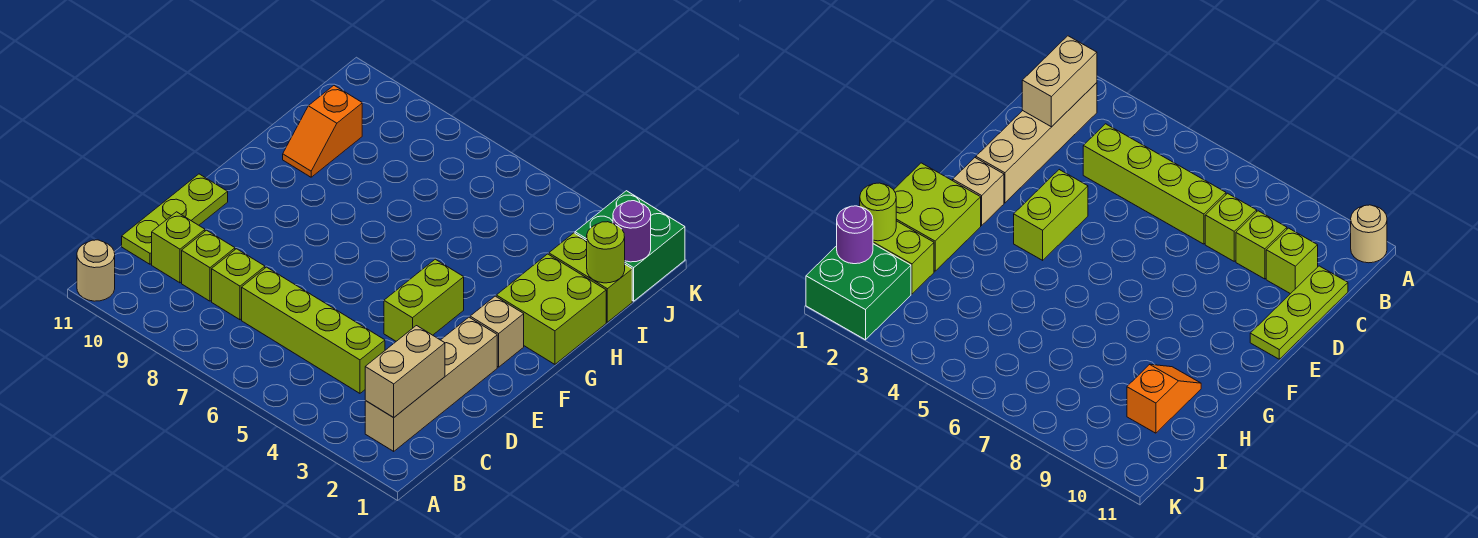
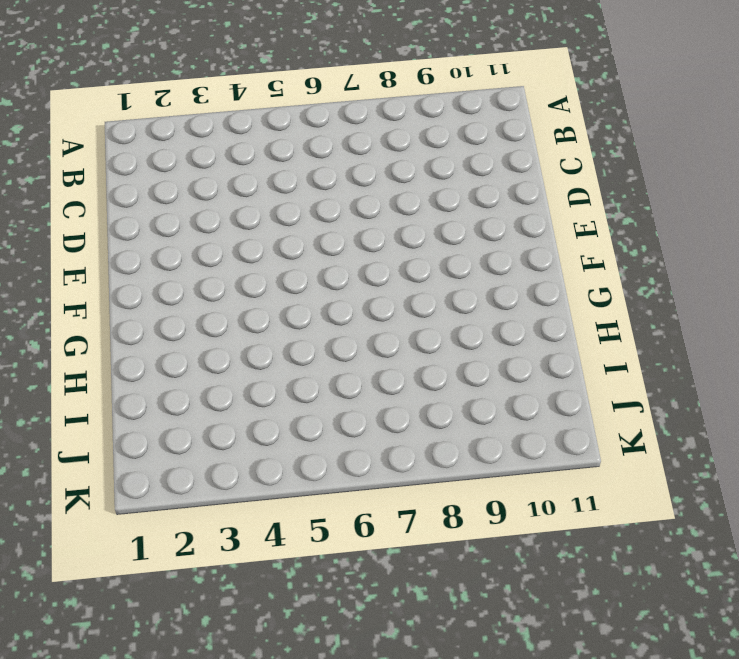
none -> tan round brick A11 level 1
none -> tan brick B2:E2 level 1
none -> lime brick C4:C7 level 1

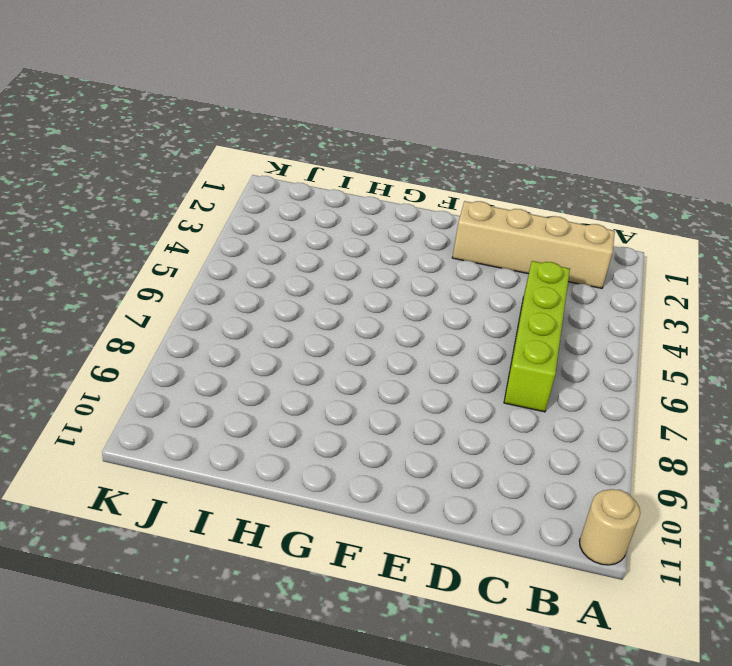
none -> lime brick C8 level 1
none -> lime brick C9 level 1
none -> lime brick C10 level 1

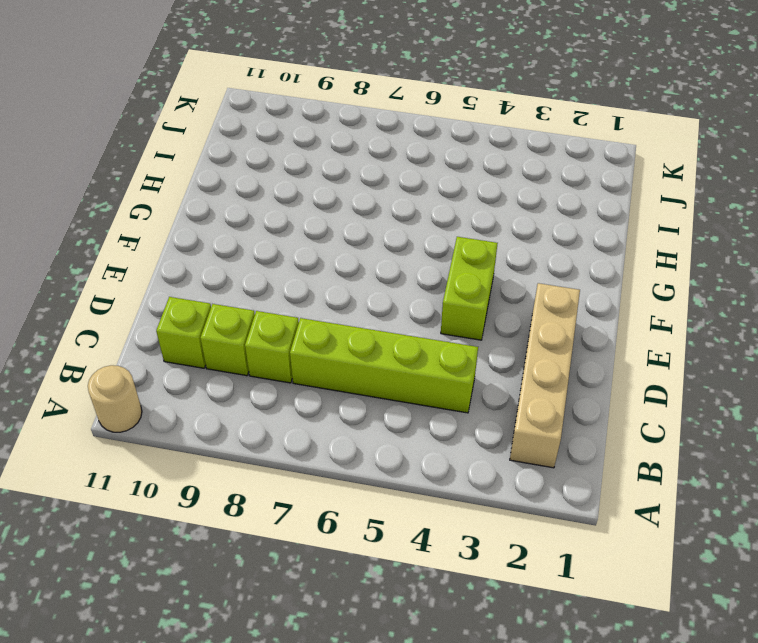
none -> lime plate C11:E11 level 1
none -> tan brick F2 level 1
none -> lime brick G1:H2 level 1

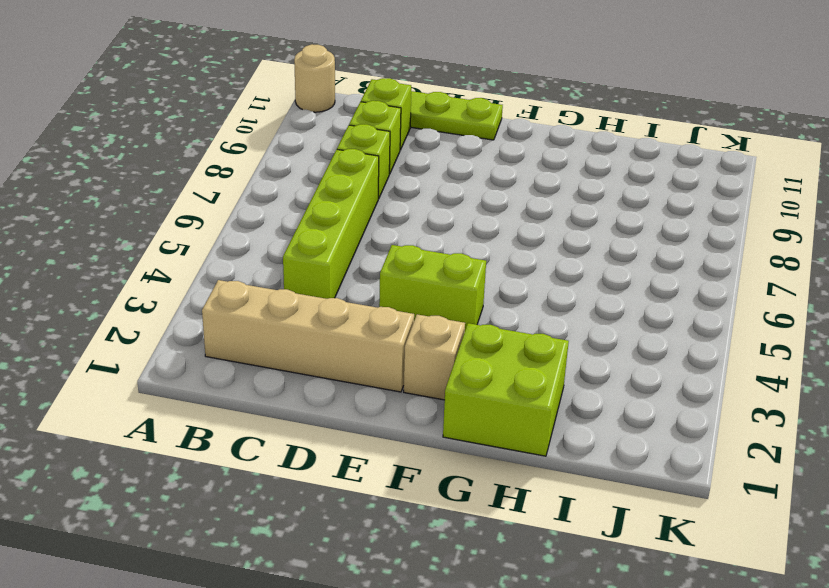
none -> orange slope H10:I10 level 1 top I
none -> lime brick I1:I2 level 1
none -> green brick J1:K2 level 1

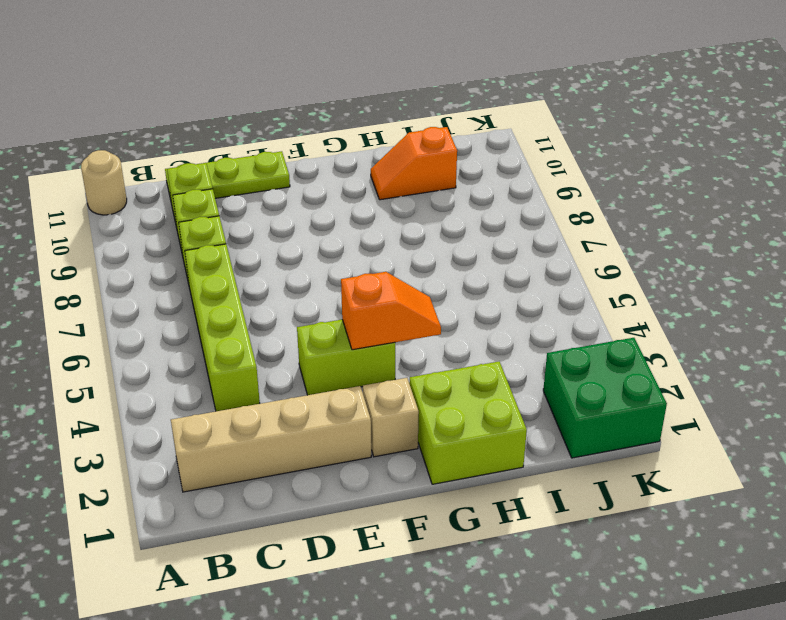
orange slope F4:G4 level 2 top F -> none
none -> lime brick I1:I2 level 1
none -> tan brick B2:C2 level 2
none -> lime round brick I1 level 2

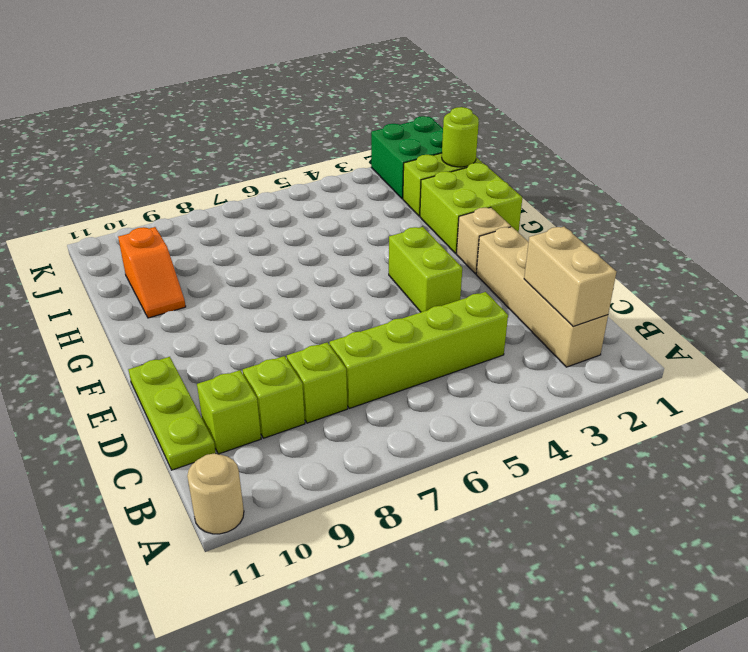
none -> purple round brick J1 level 2

